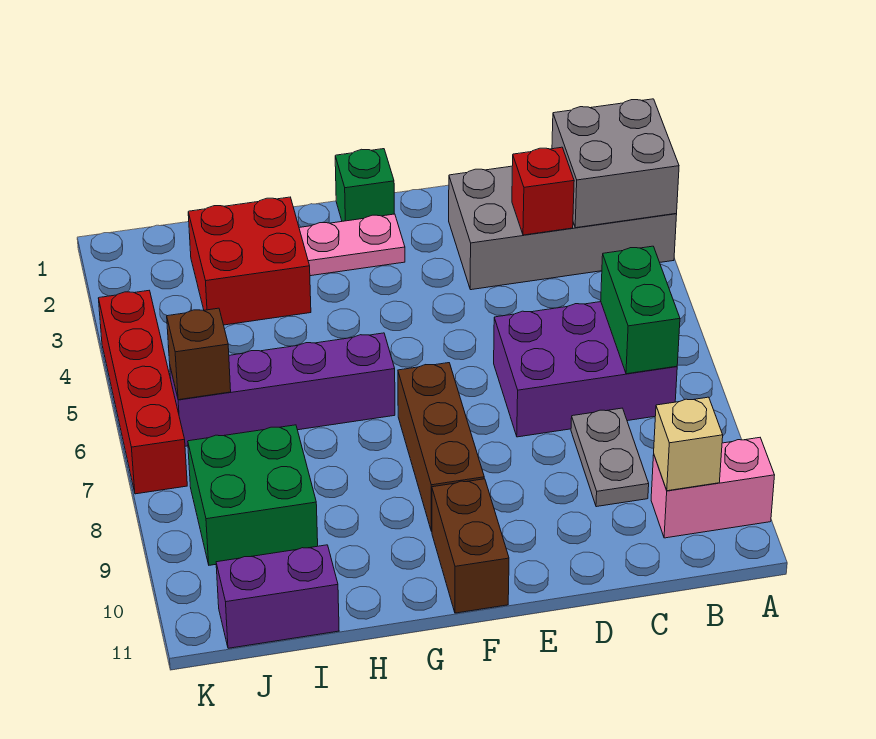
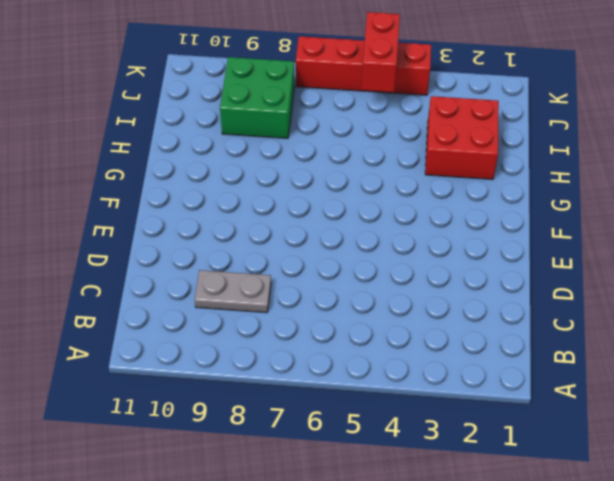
red brick J5:K5 level 2 -> none
none -> grey brick A2:D3 level 1
none -> pink brick A10:B10 level 1
none -> purple brick B6:D7 level 1

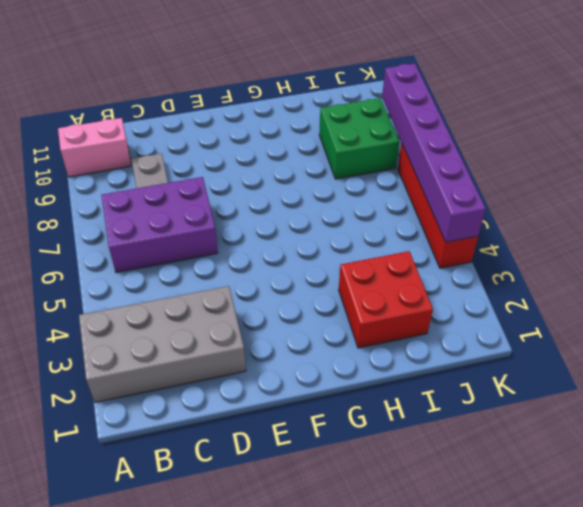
purple brick K4:K9 level 2 -> none
none -> green brick F1 level 1
none -> pink plate F2:G2 level 1
none -> brown brick F7:F9 level 1

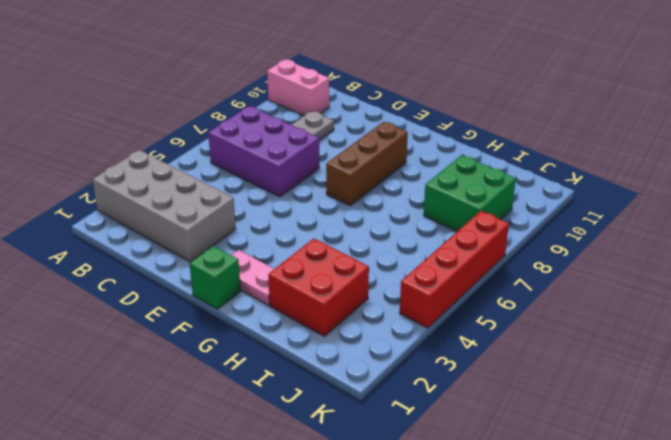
none -> brown brick F10:F11 level 1
none -> purple brick G6:J6 level 1
none -> purple brick I11:J11 level 1

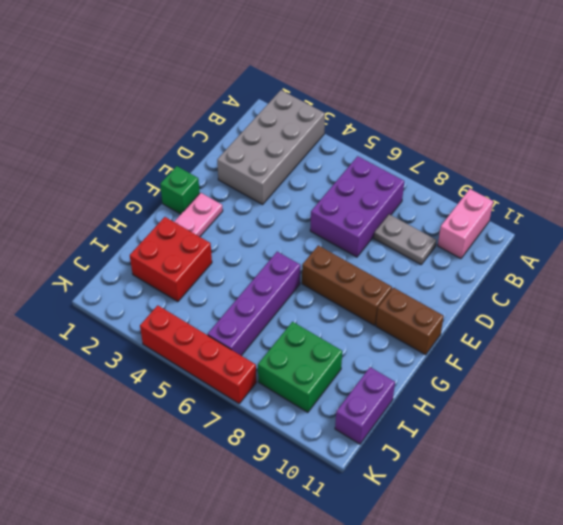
none -> grey brick A2:B3 level 2
none -> green brick B6:B7 level 2
none -> tan brick B10 level 2

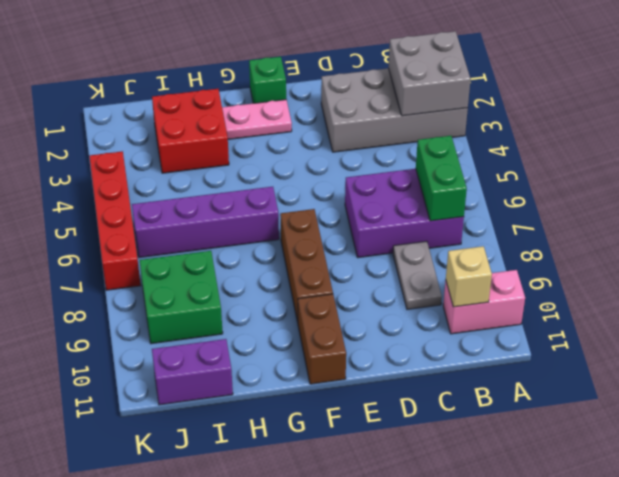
none -> red brick C3 level 2
none -> brown brick J6 level 2

